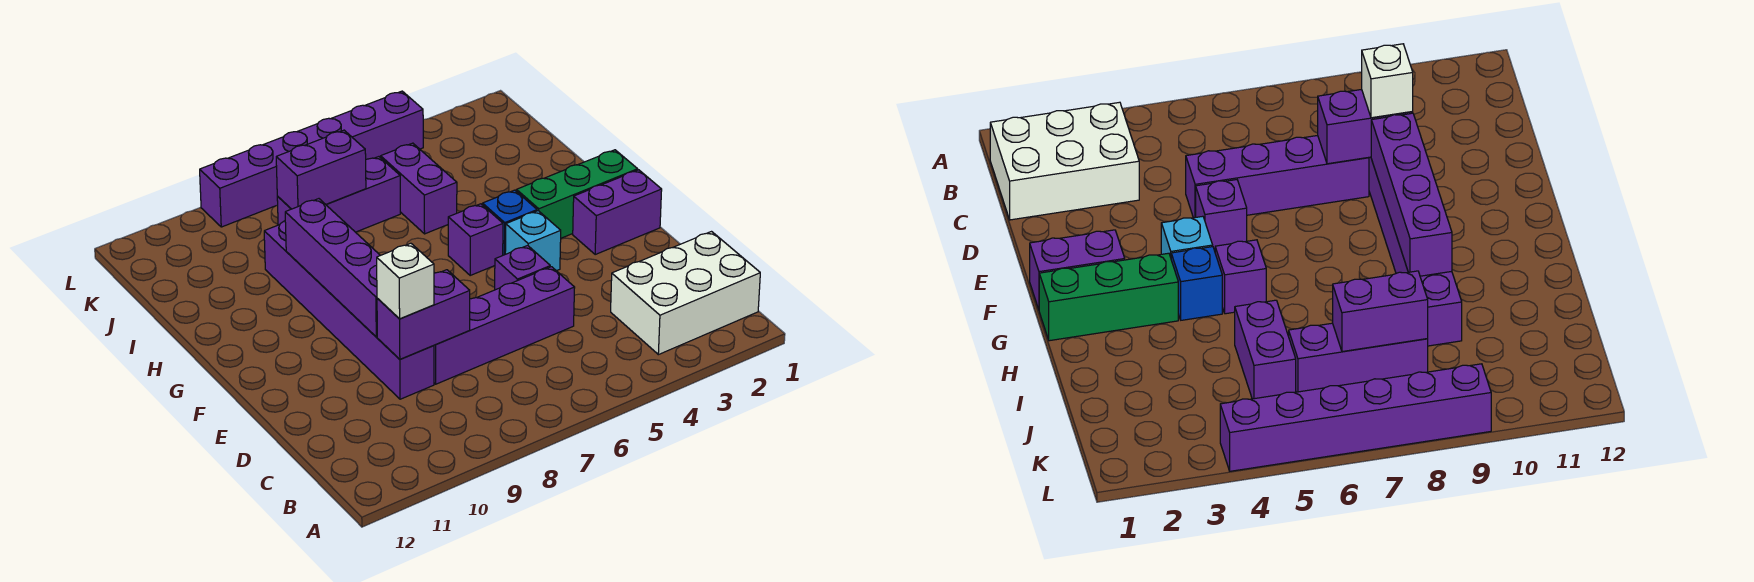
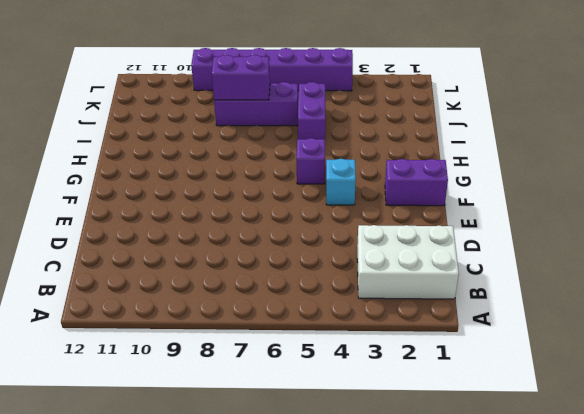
none -> purple brick D5:D8 level 1
none -> purple brick D9:I9 level 1
none -> purple brick E5 level 1

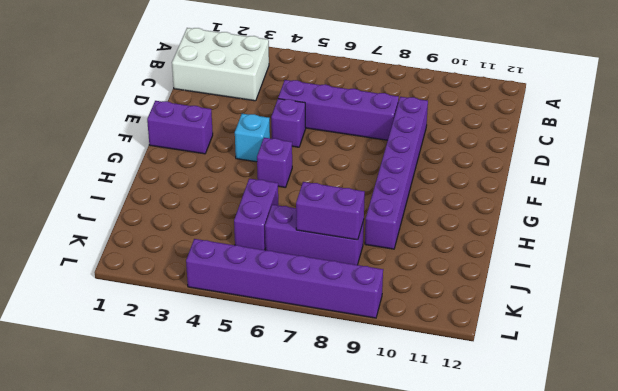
none -> green brick G1:G3 level 1
none -> blue brick G4 level 1
none -> purple brick D8:D9 level 2

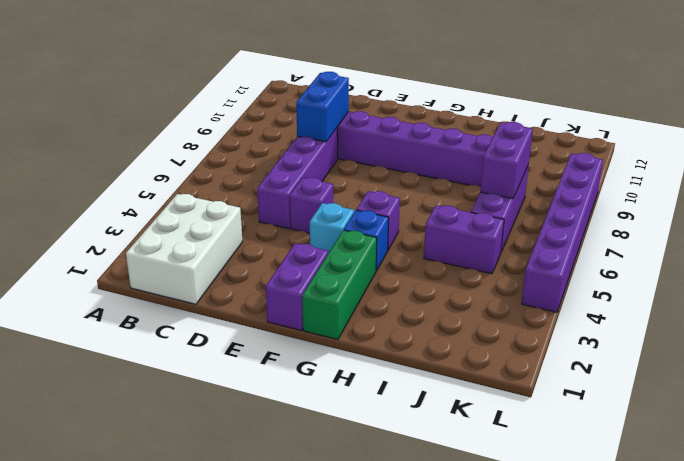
blue brick D8:D9 level 2 -> purple brick D8:D9 level 2
none -> purple brick E9:H9 level 2
none -> white brick D9 level 3

